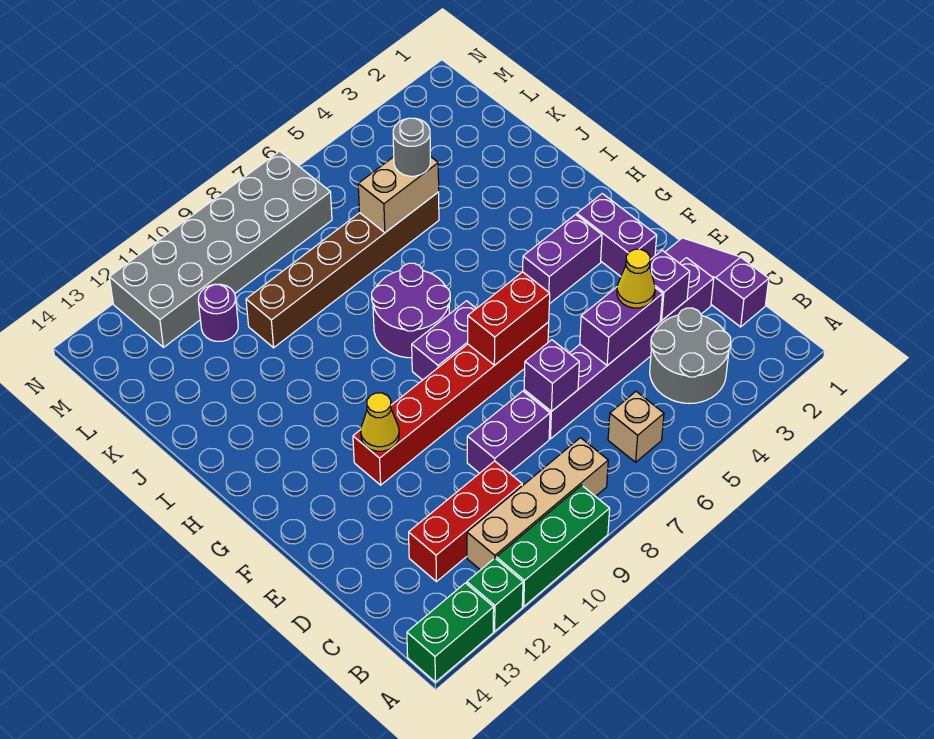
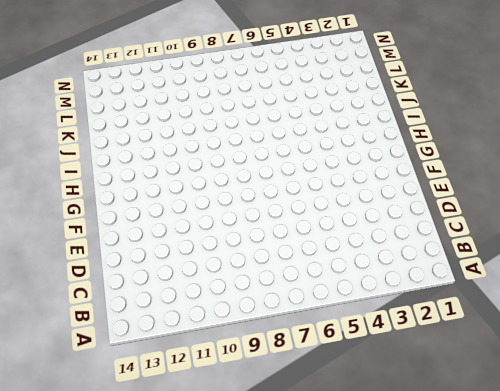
none -> green brick A9:A11 level 1
none -> green brick A12 level 1
none -> green brick A13:A14 level 1

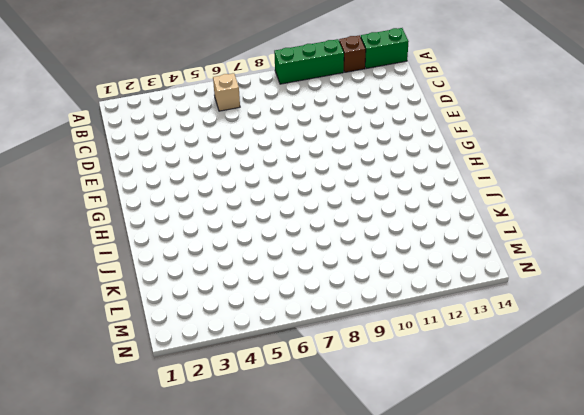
brown brick A12 level 1 -> green brick A12 level 1
none -> grey round brick B3:C4 level 1
none -> tan brick B8:B11 level 1
none -> purple slope C1:E1 level 1 top C

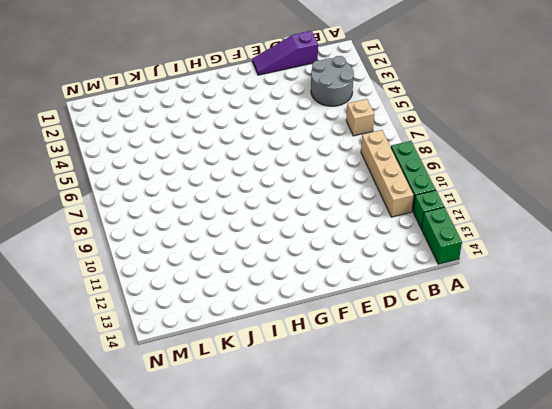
none -> red brick C10:C12 level 1
none -> purple brick D2:D7 level 1
none -> purple brick D8:D9 level 1

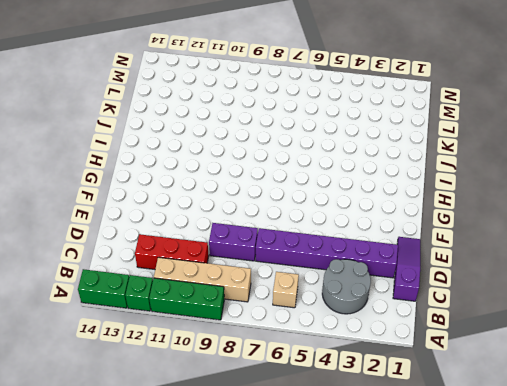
none -> purple brick F2:G2 level 1
none -> red brick F6:F11 level 1
none -> purple brick G3:G4 level 1

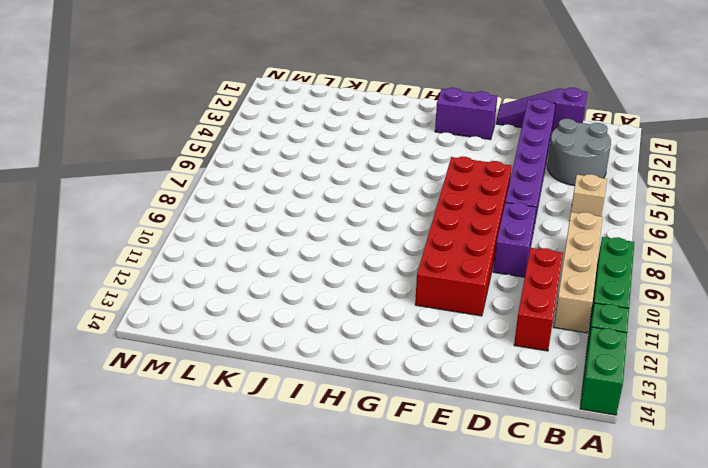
red brick E6:F11 level 1 -> red brick F6:F11 level 1
none -> purple brick G3:G4 level 1
none -> purple brick G7:G8 level 1
none -> purple round brick H7:I8 level 1

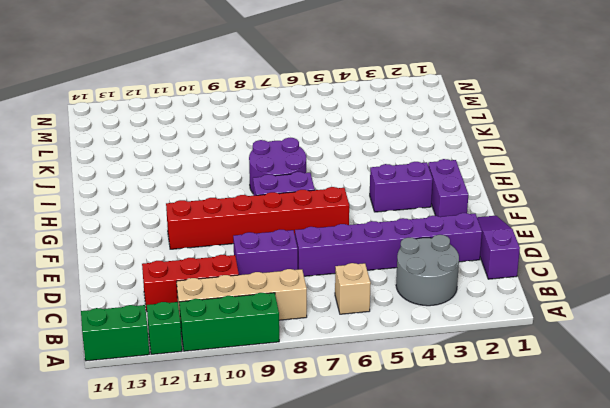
none -> brown brick K5:K10 level 1
none -> purple round brick L11 level 1
none -> grey brick M7:N12 level 1

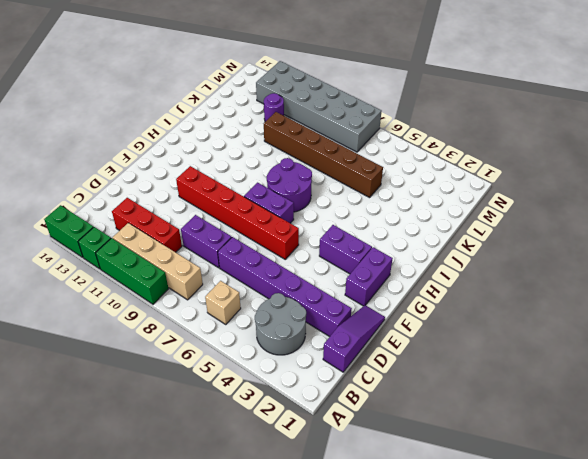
none -> purple brick D3 level 2
none -> purple brick D4:D5 level 2
none -> purple brick D7 level 2

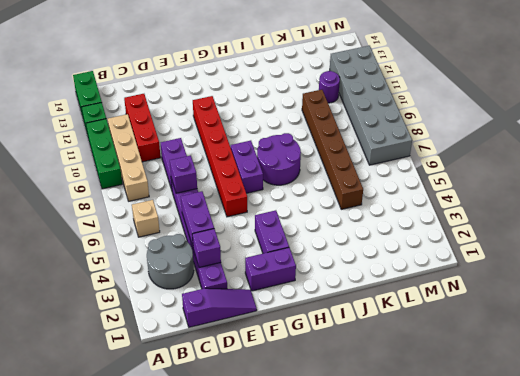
none -> red brick F6:F7 level 2
none -> yellow cone F11 level 2
none -> tan brick K5:K6 level 2

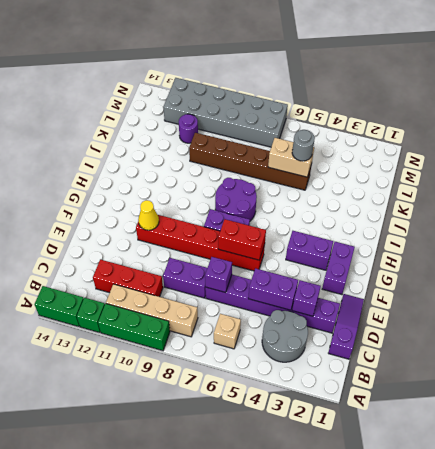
none -> yellow cone D4 level 3

